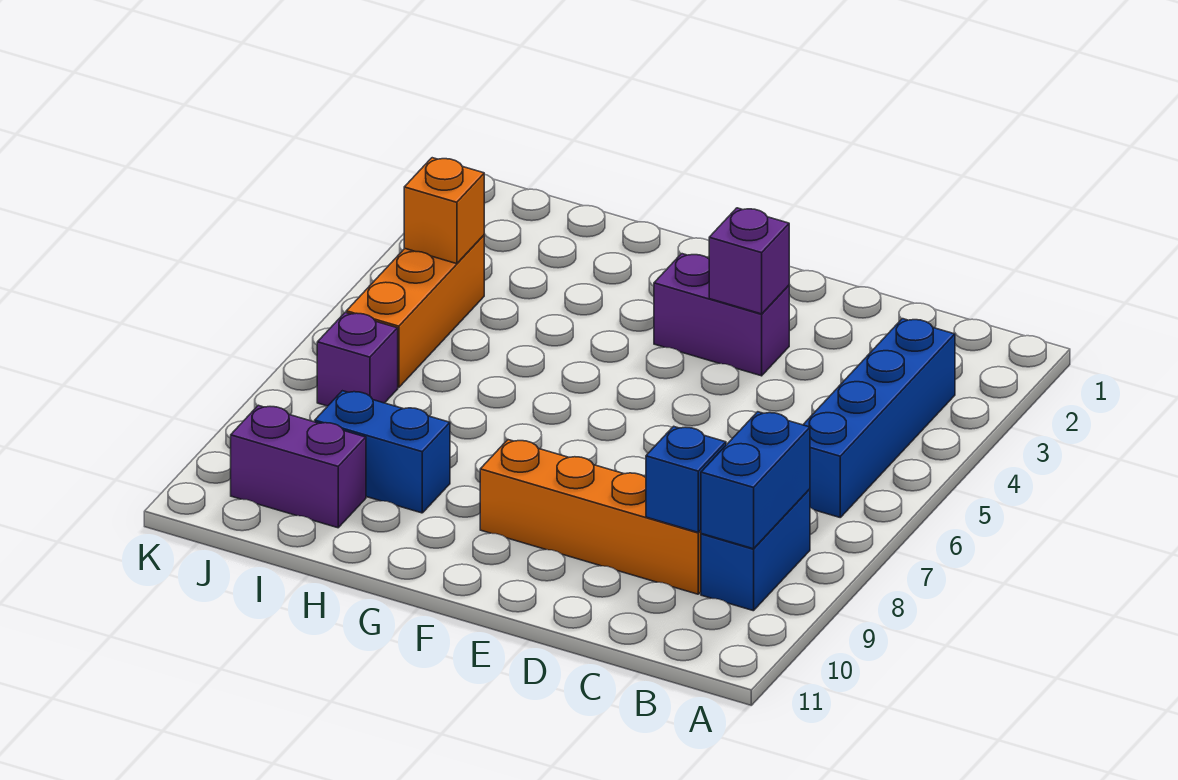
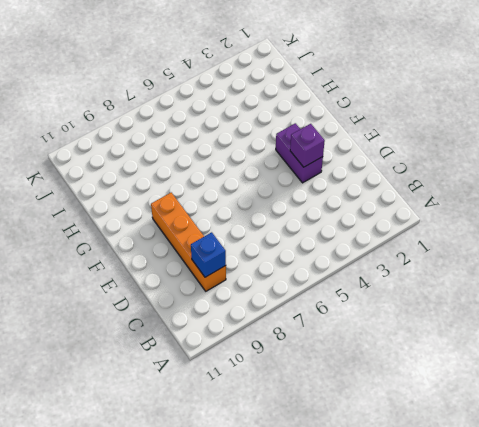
none -> blue brick B3:B6 level 1
none -> blue brick B8:B9 level 1
none -> blue brick H9:I9 level 1

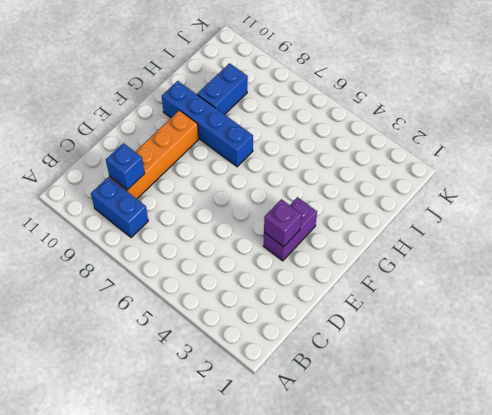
blue brick G7:G10 level 1 -> blue brick B3:B6 level 1
none -> purple brick I10:J10 level 1
none -> orange brick J4:J6 level 1
none -> purple brick J7 level 1

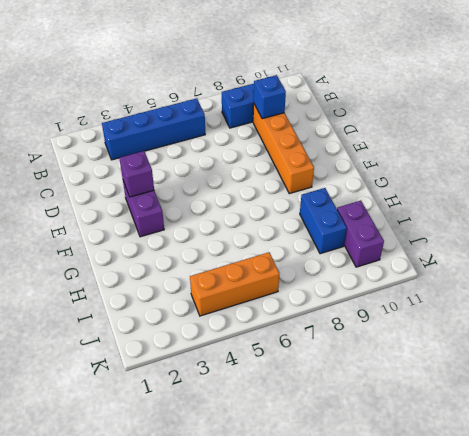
none -> purple brick J7 level 1
none -> blue brick B8:B9 level 2
none -> orange brick J4 level 2

